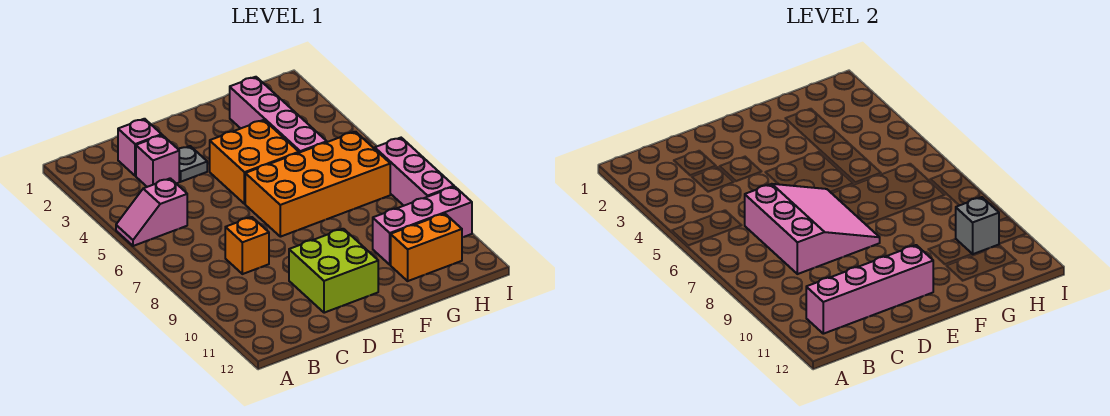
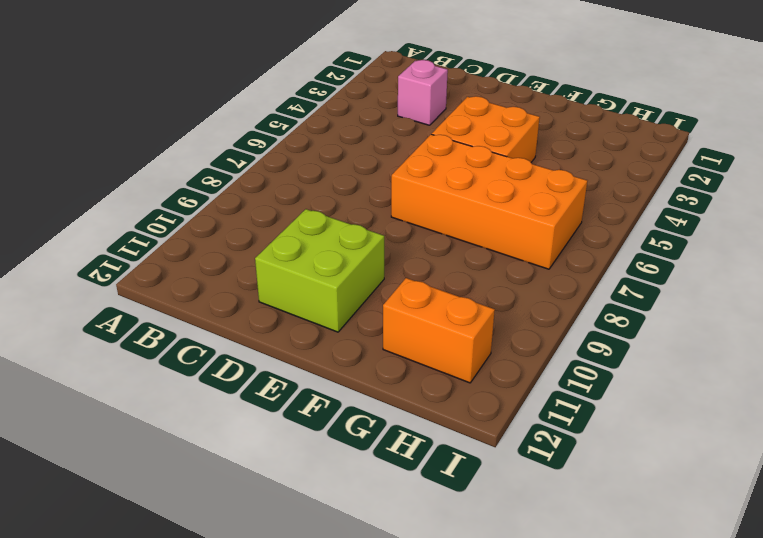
none -> pink slope A5:B5 level 1 top B
none -> pink brick C2 level 1
none -> orange brick C8 level 1

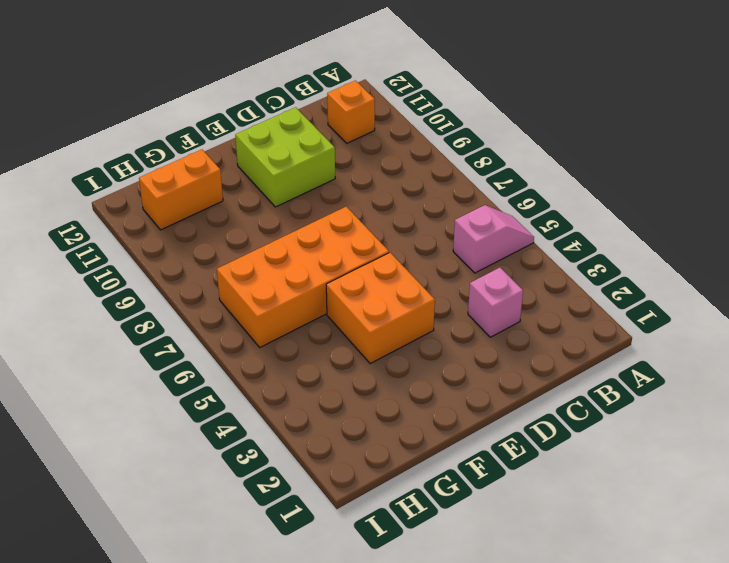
orange brick B11 level 1 -> orange brick C8 level 1
none -> pink brick C2 level 1
none -> grey plate D3 level 1
none -> pink brick G2:G5 level 1

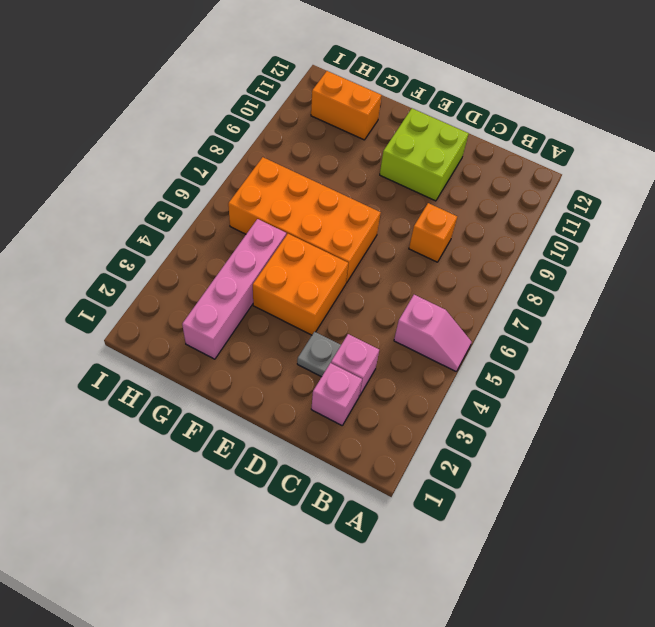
none -> pink brick G10:I10 level 1
none -> pink brick I7:I9 level 1
none -> pink brick B11:E11 level 2

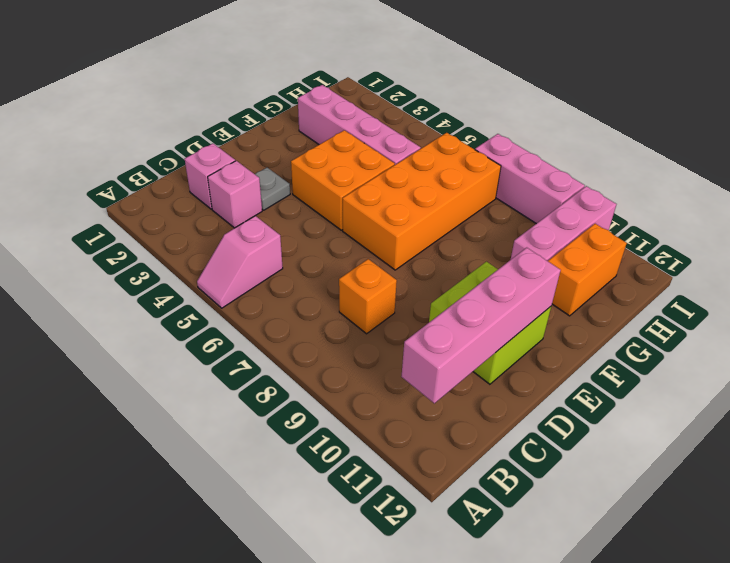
none -> pink slope C6:E8 level 2 top C
none -> grey brick H10 level 2

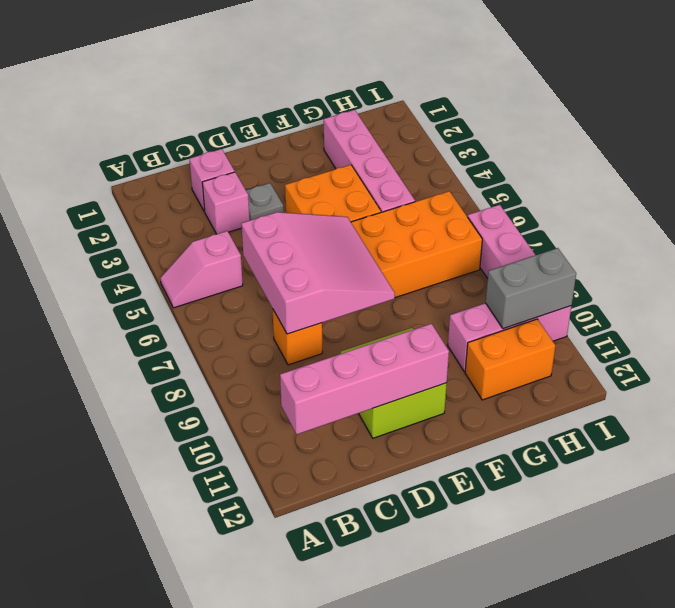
grey brick H10:I10 level 2 -> grey brick H10 level 2

